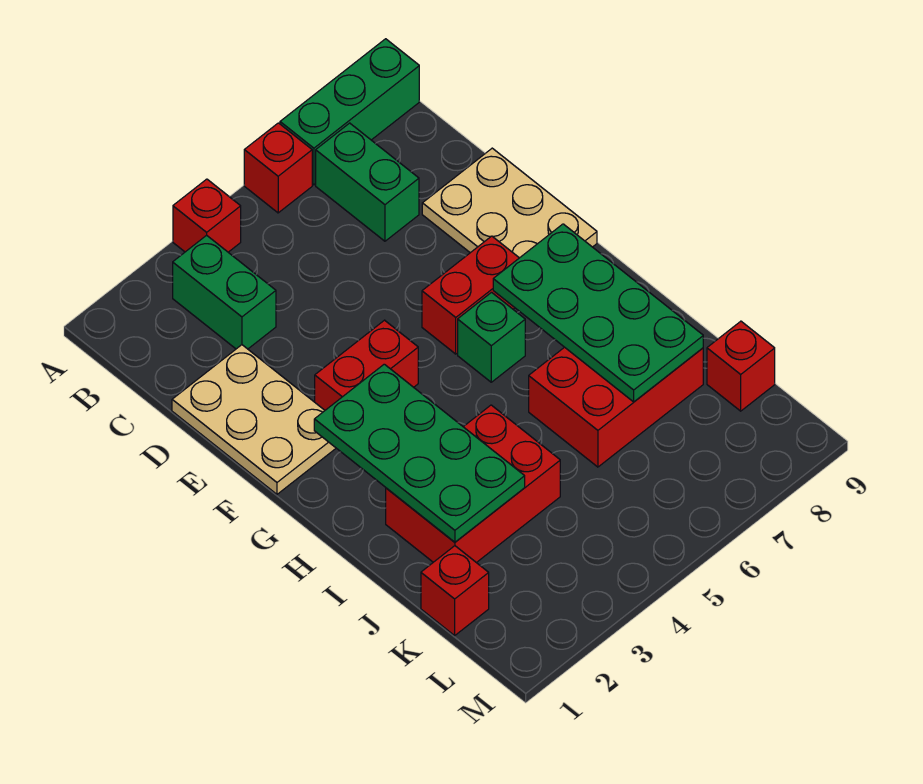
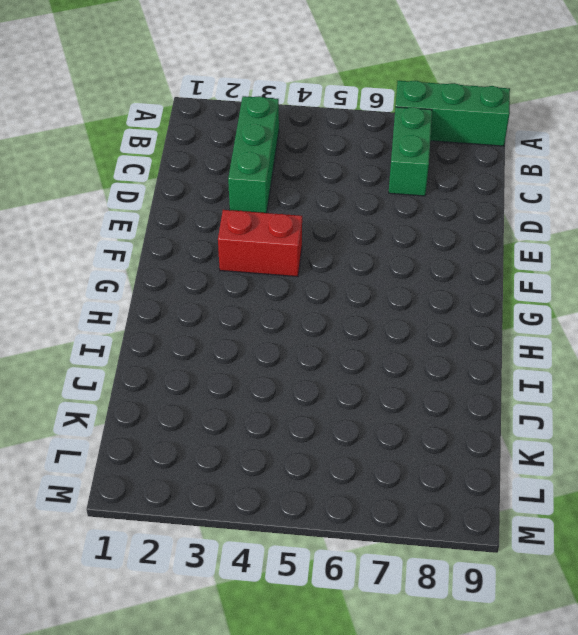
green brick B3:D3 level 1 -> green brick B3:C3 level 1
none -> red brick A4 level 1
none -> red brick A6 level 1
none -> tan plate D1:F2 level 1

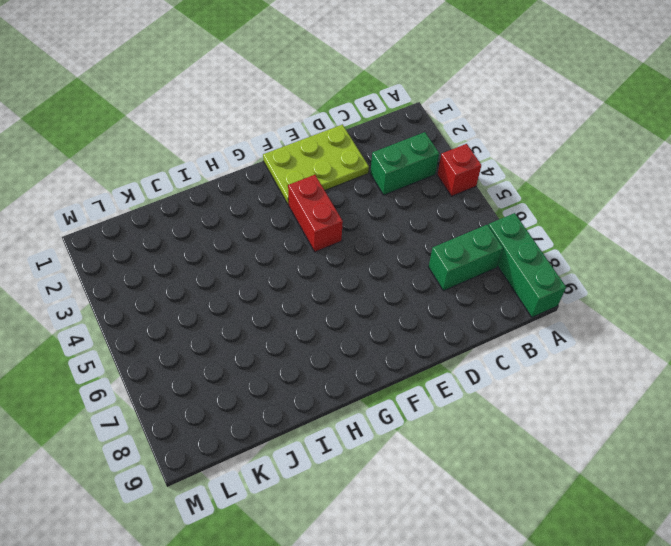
lime plate D1:F2 level 1 -> tan plate D1:F2 level 1
none -> red brick A6 level 1
none -> tan plate D8:F9 level 1
none -> red brick F6:F7 level 1

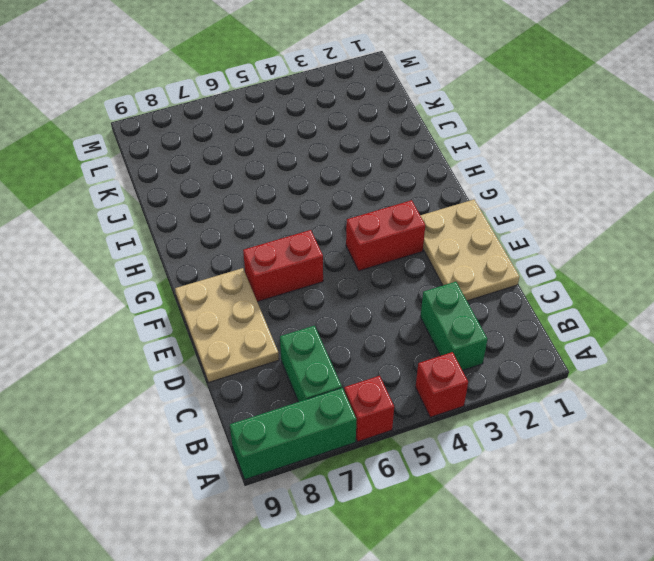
none -> green brick G6 level 1
none -> red brick I2:J4 level 1
none -> red brick I6:J8 level 1

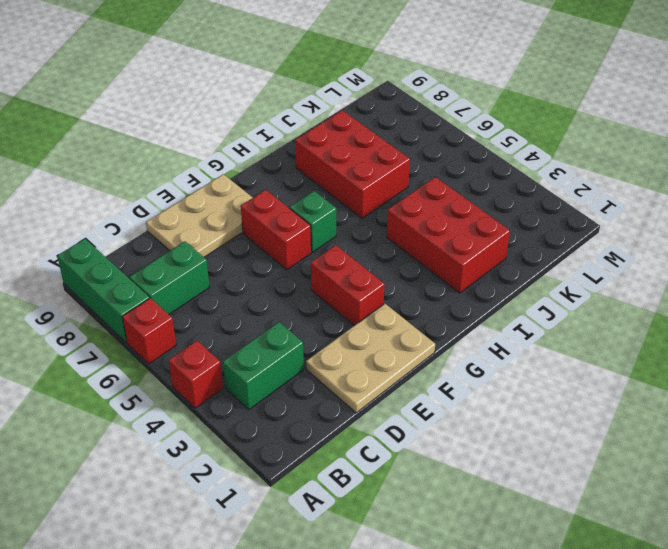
none -> red brick K1 level 1
none -> red brick K9 level 1
none -> green plate G2:J3 level 2

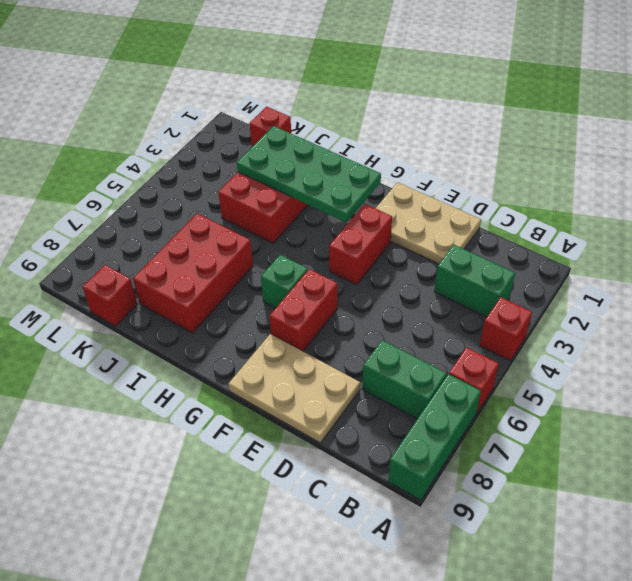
none -> green plate G7:J8 level 2

